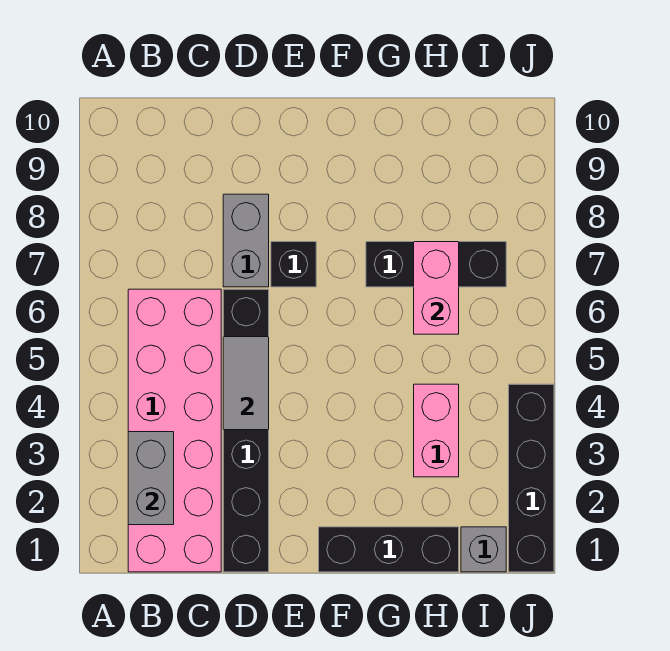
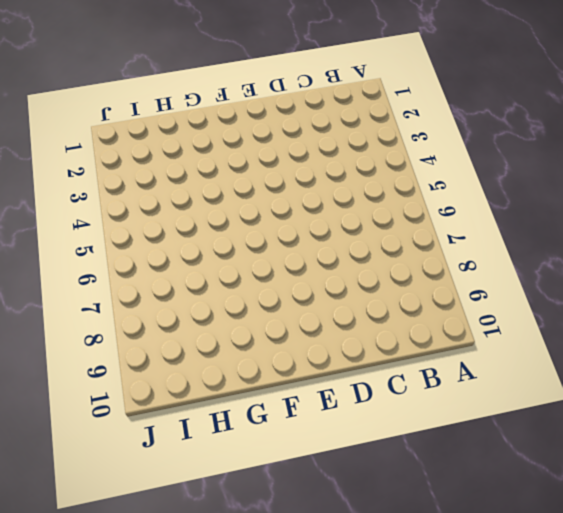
none -> pink brick B1:C6 level 1
none -> black brick D1:D6 level 1
none -> grey brick D7:D8 level 1

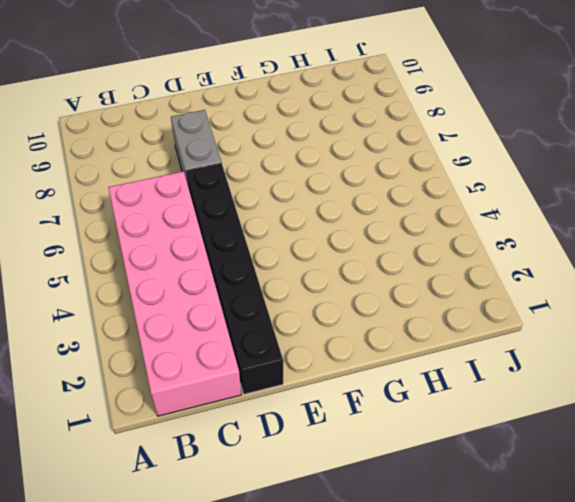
none -> black brick E7 level 1
none -> black brick F1:H1 level 1
none -> black brick G7:I7 level 1

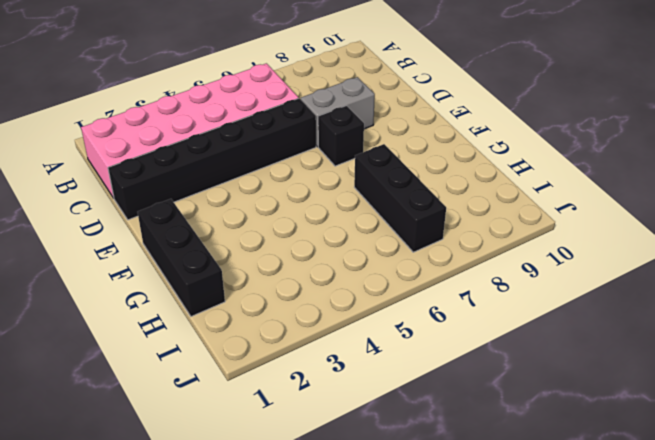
none -> pink brick H3:H4 level 1
none -> grey brick I1 level 1
none -> black brick J1:J4 level 1

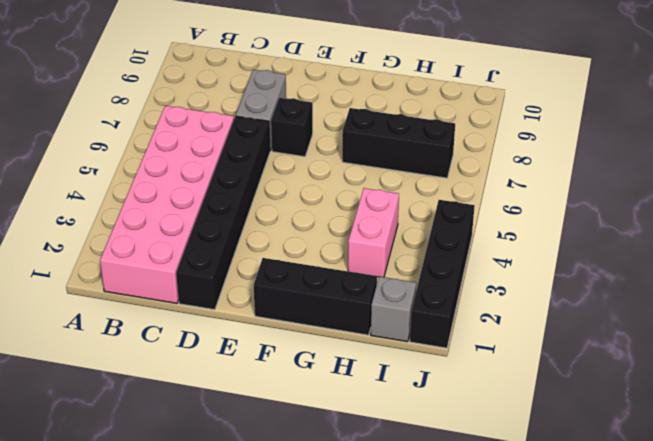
none -> grey brick B2:B3 level 2
none -> grey tile D4:D5 level 2
none -> pink brick H6:H7 level 2

